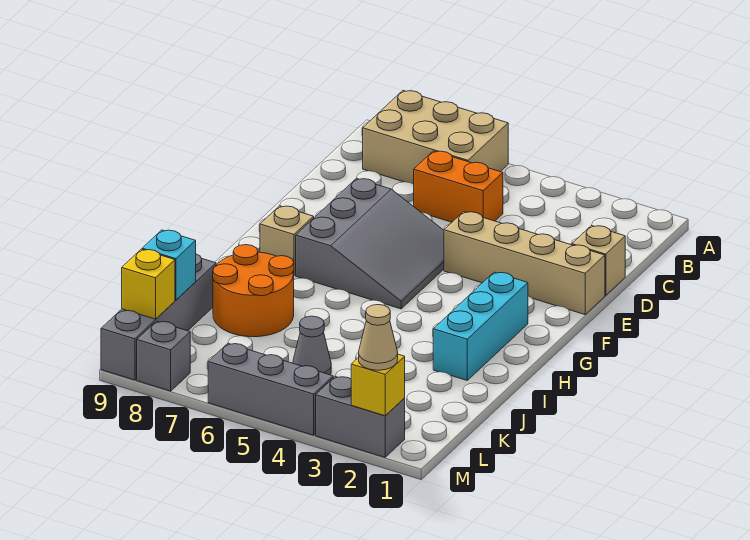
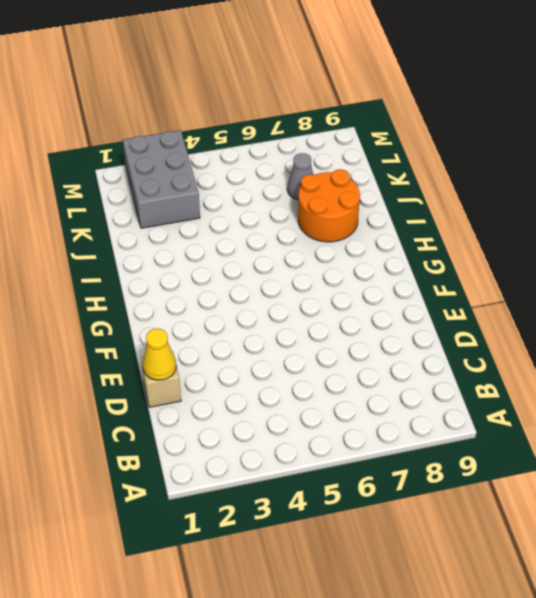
yellow cone D1 level 2 -> none
grey brick K2:M3 level 1 -> grey brick M2:M3 level 1
grey cone K7 level 1 -> grey cone K5 level 1
none -> tan brick A6:B8 level 1
none -> orange brick C5:C6 level 1
none -> tan brick E1:E4 level 1

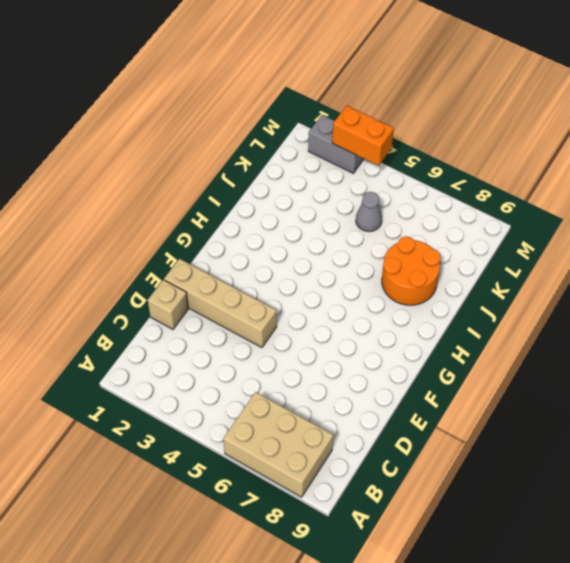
orange brick M3:M4 level 2 -> orange brick C5:C6 level 1
none -> grey slope E5:G7 level 1 top 7
none -> cyan brick G2:I2 level 1
none -> tan brick G8 level 1

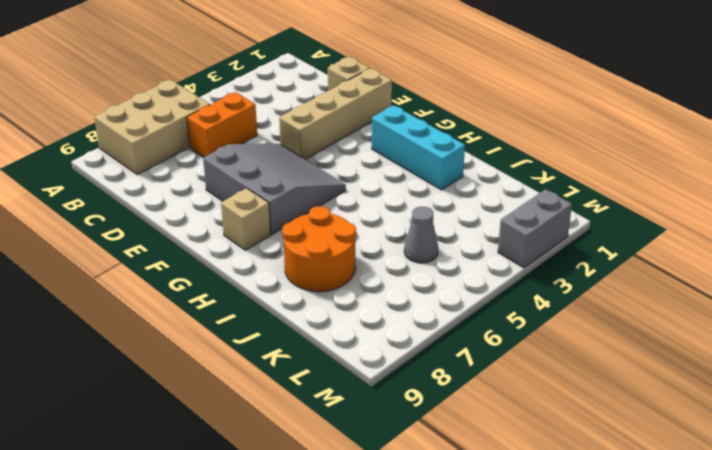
none -> grey brick J9:M9 level 1
none -> grey brick M4:M6 level 1
none -> grey brick M8 level 1

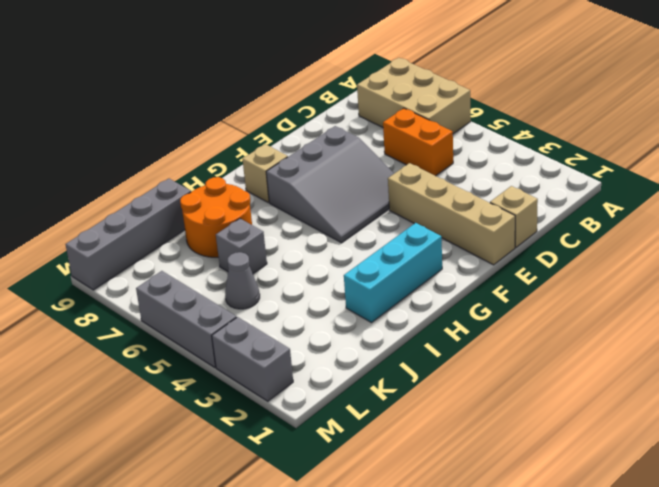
grey brick J6 level 1 -> grey brick M8 level 1
none -> cyan brick K9 level 2
none -> yellow brick L9 level 2
none -> yellow brick M2 level 2

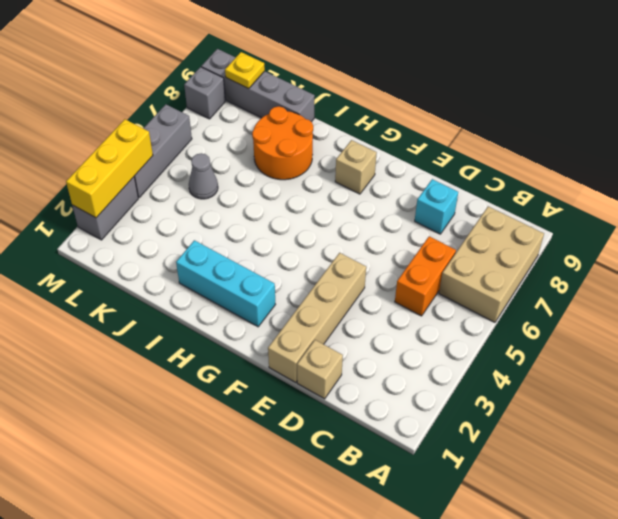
cyan brick D8 level 1 -> cyan brick K9 level 2
yellow plate L9 level 2 -> yellow brick L9 level 2
yellow brick M2:M4 level 2 -> yellow brick M2 level 2
none -> grey slope E5:G7 level 1 top 7
none -> tan cone M2 level 3

